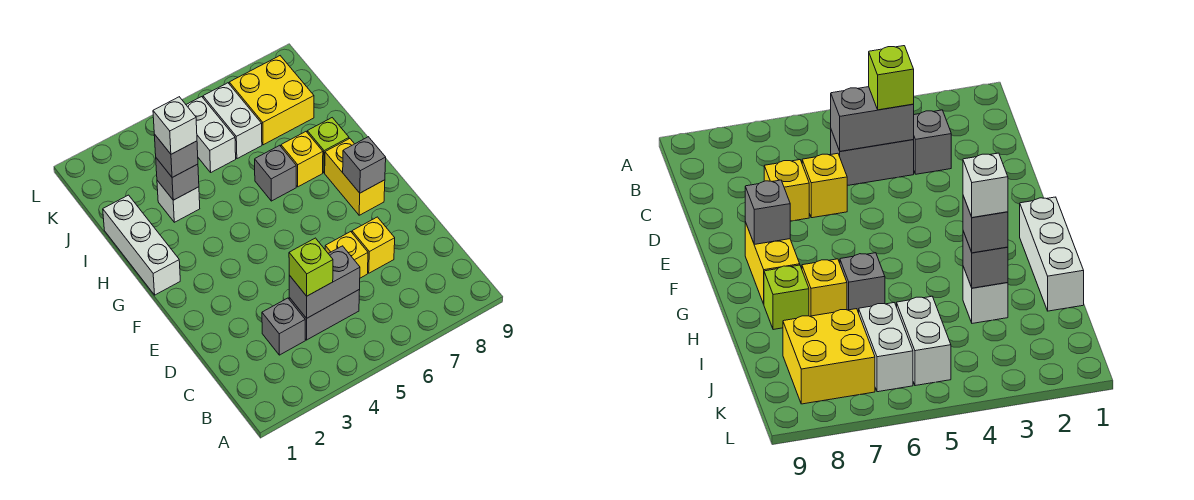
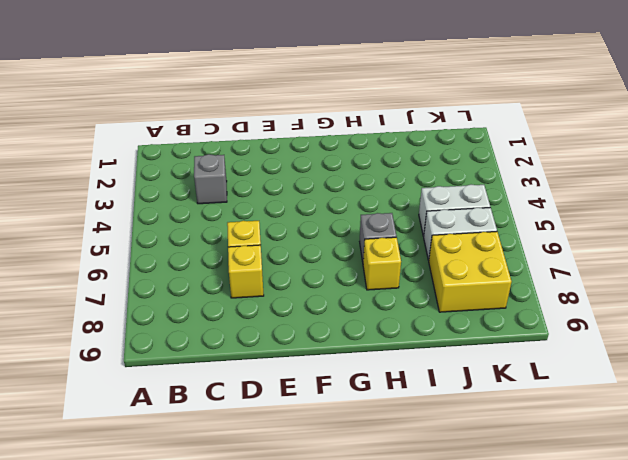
none -> grey brick C4:C5 level 1
none -> yellow brick F8:G8 level 1
none -> white brick G1:I1 level 1

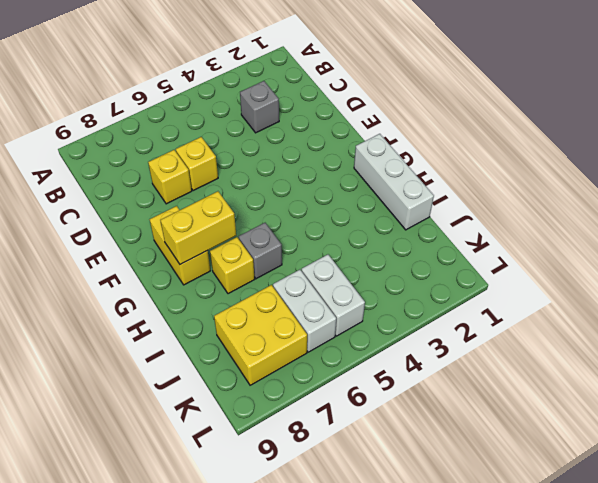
yellow brick G7:G8 level 2 -> none
none -> grey brick C4:C5 level 1
none -> lime brick H8 level 1
none -> white brick I3 level 1

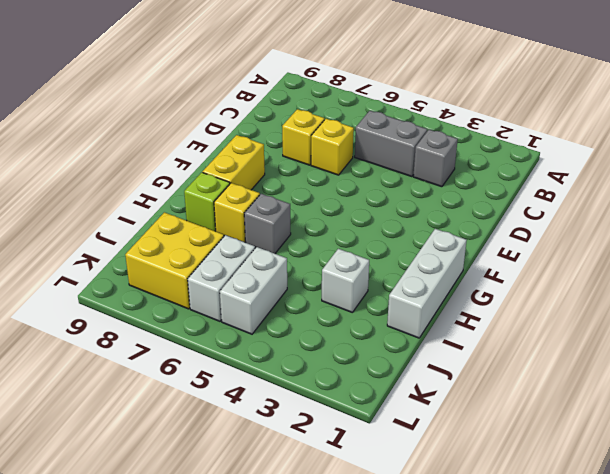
none -> grey brick C4:C5 level 2
none -> grey brick F8 level 2
none -> grey brick I3 level 2

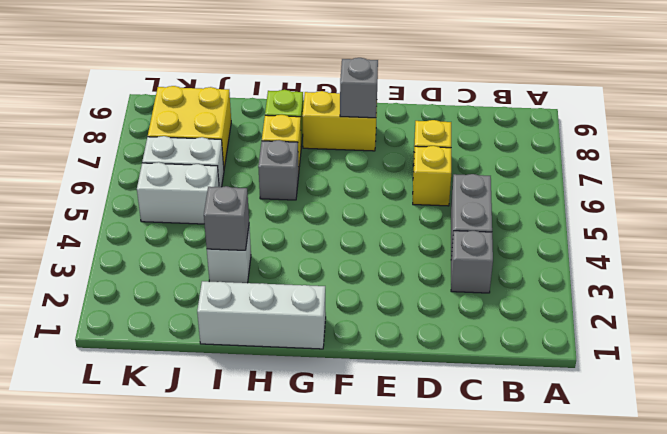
none -> grey brick C4:C5 level 2
none -> lime brick C4 level 3
none -> grey brick I3 level 3

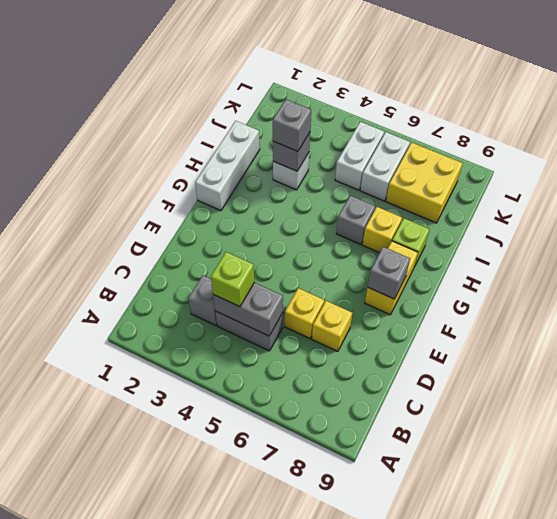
none -> white brick I3 level 4

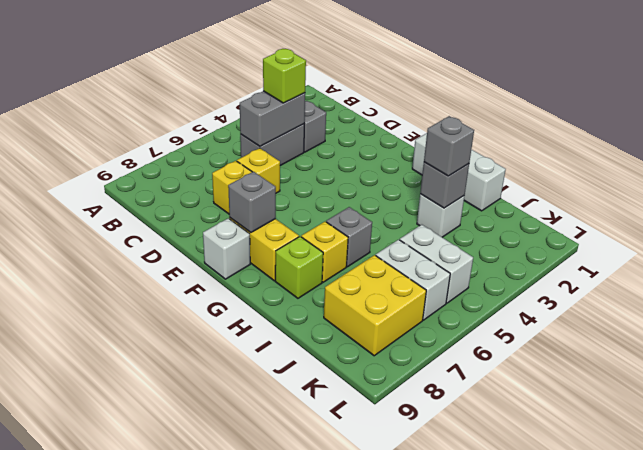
white brick F9 level 1 -> white brick I3 level 4

